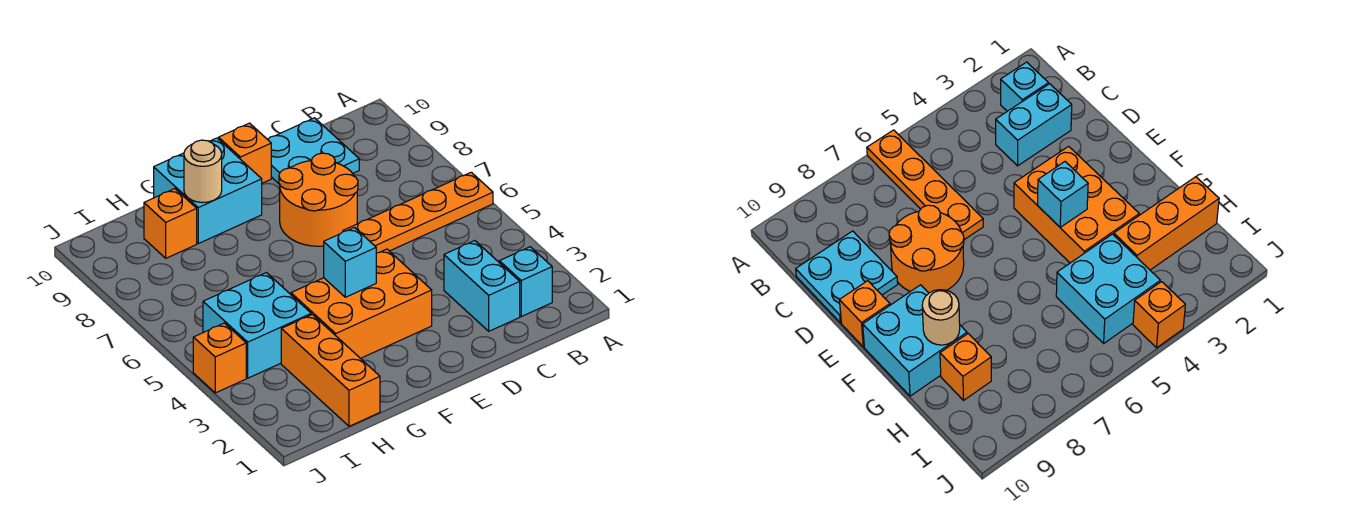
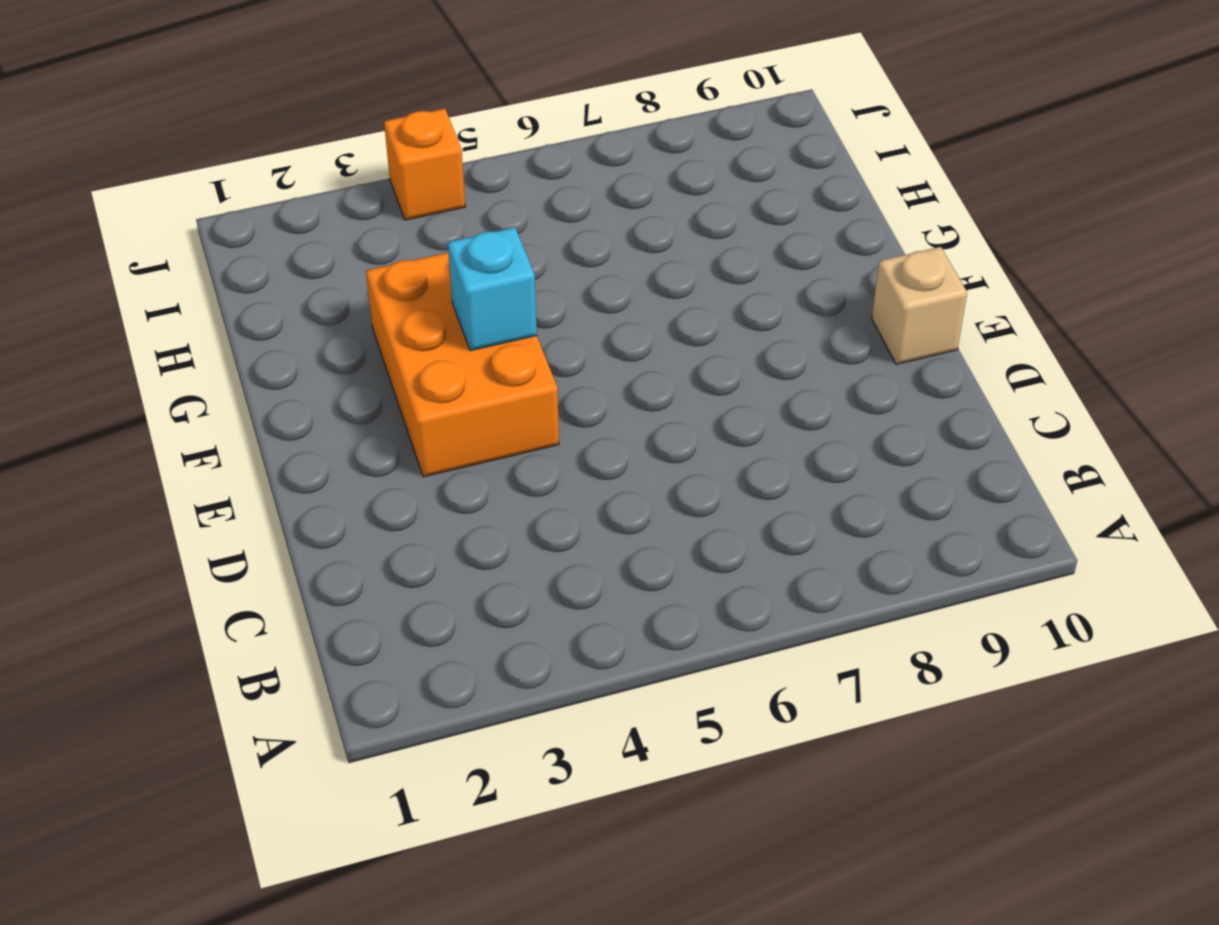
tan brick E10 level 1 -> orange brick E10 level 1
none -> orange plate A6:D6 level 1
none -> cyan brick B2 level 1
none -> cyan brick C2:C3 level 1

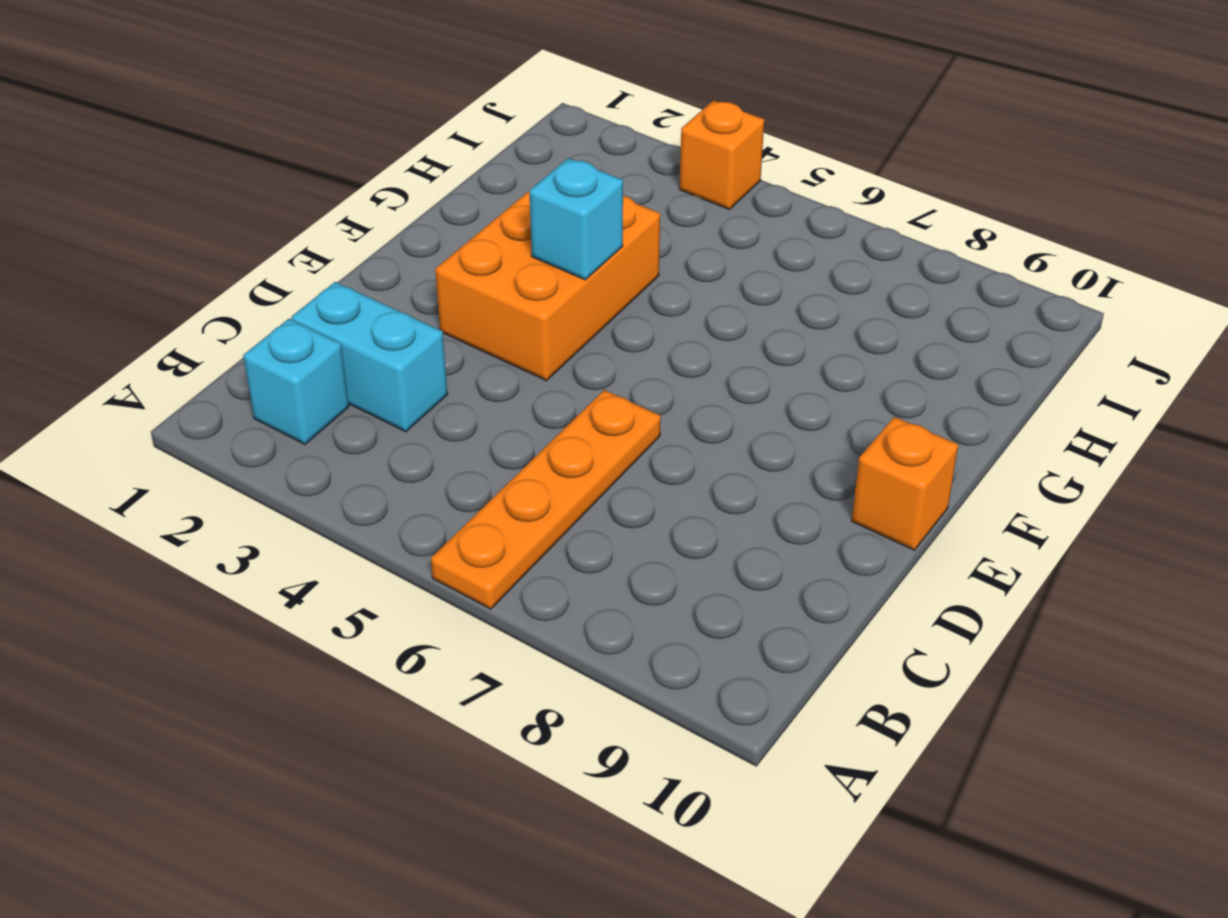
none -> cyan plate C9:D10 level 1
none -> orange round brick D7:E8 level 1
none -> cyan brick F9:G10 level 1

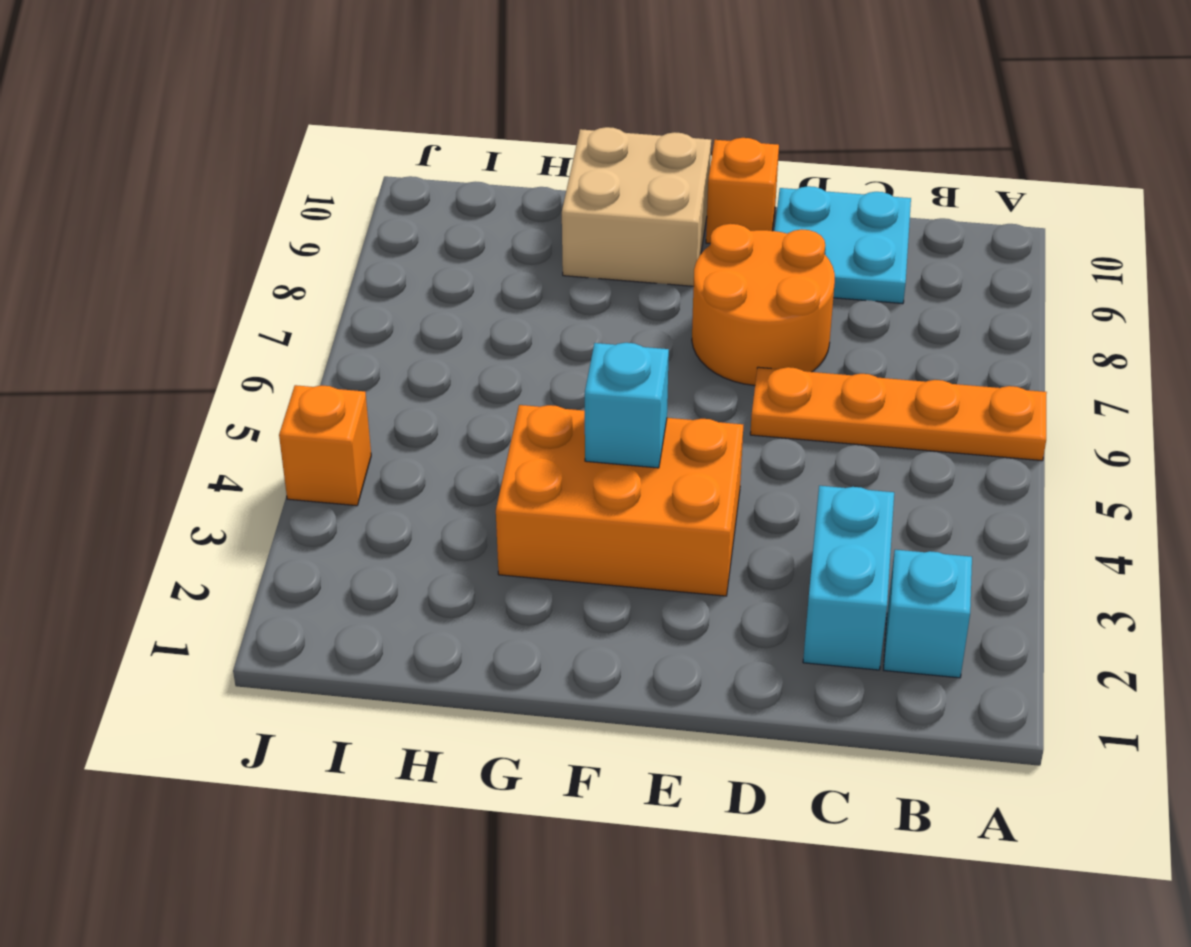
tan brick F9:G10 level 1 -> cyan brick F9:G10 level 1
none -> orange brick H1:H3 level 1
none -> cyan brick H4:I5 level 1
none -> orange brick H9 level 1

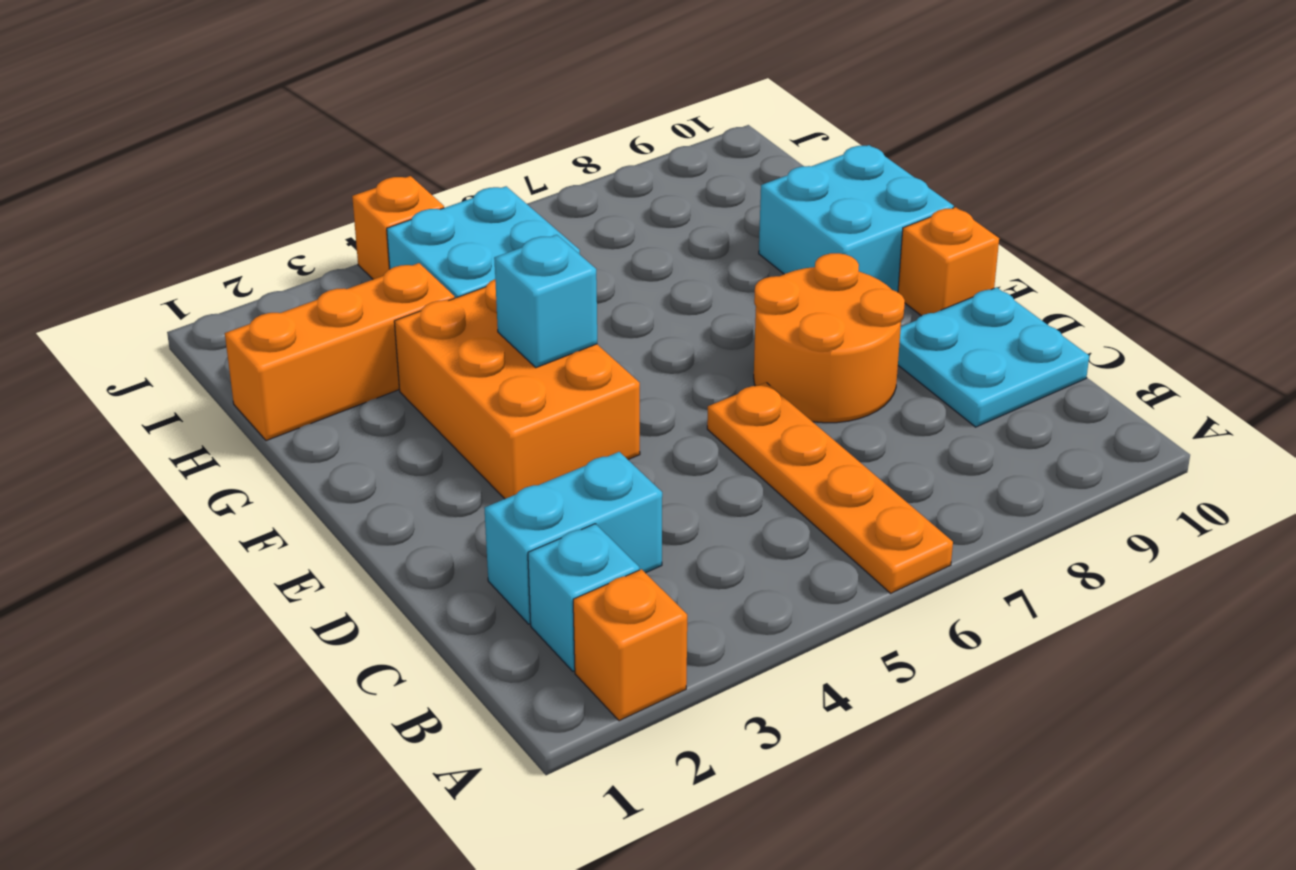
orange brick A2 level 1 -> orange brick H9 level 1
none -> tan round brick G9 level 2

